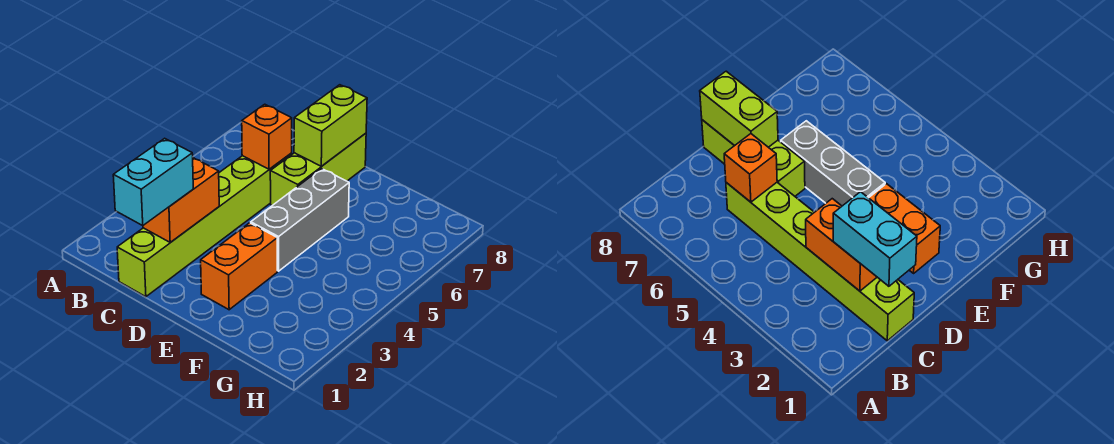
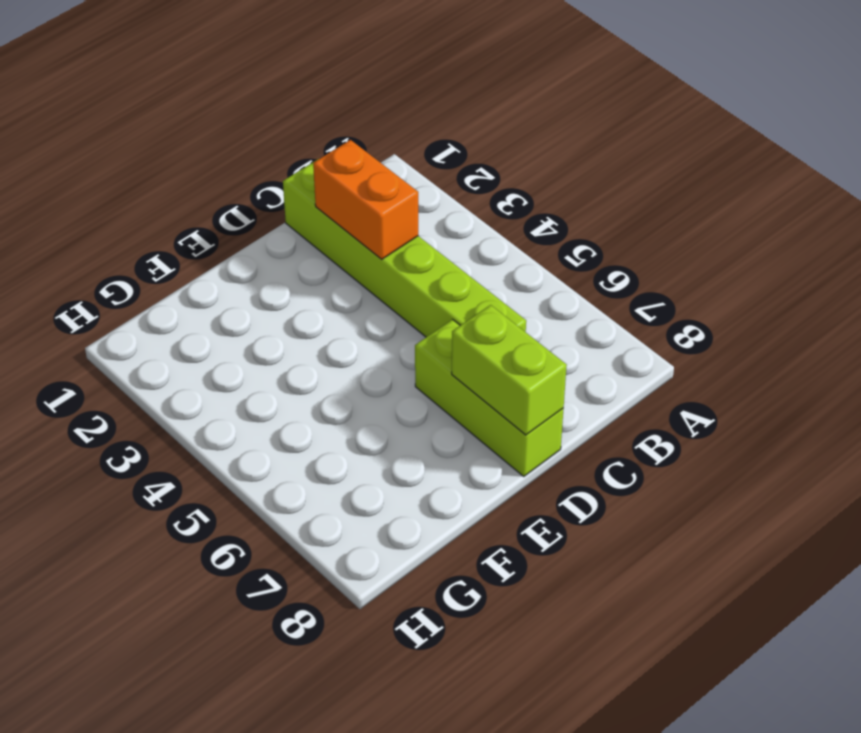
none -> orange brick E2:E3 level 1
none -> grey brick E4:E6 level 1

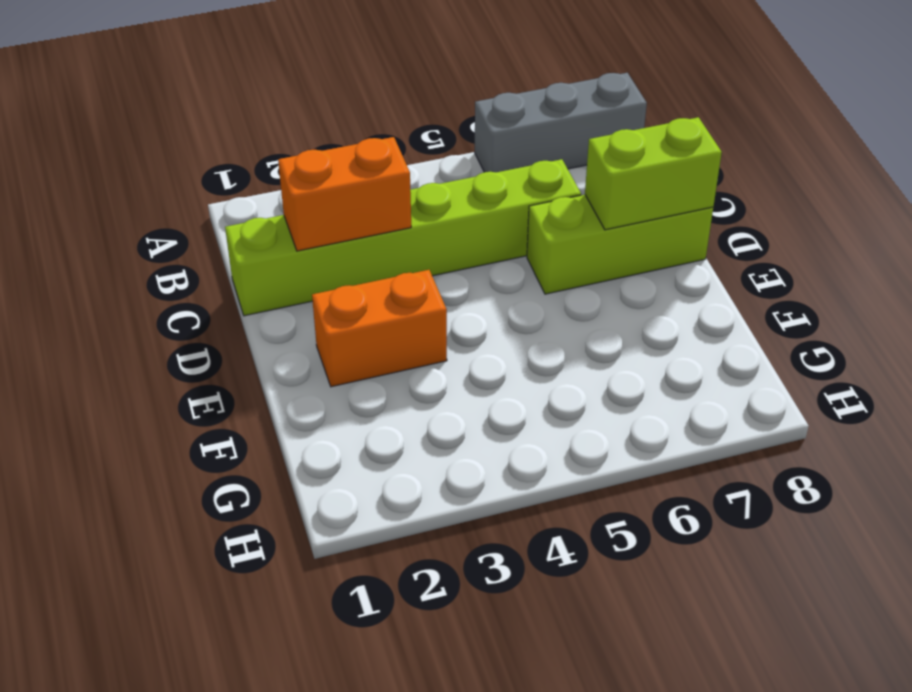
grey brick A6:A8 level 1 -> grey brick E4:E6 level 1
none -> orange brick C6 level 2
none -> cyan brick C1:C2 level 3

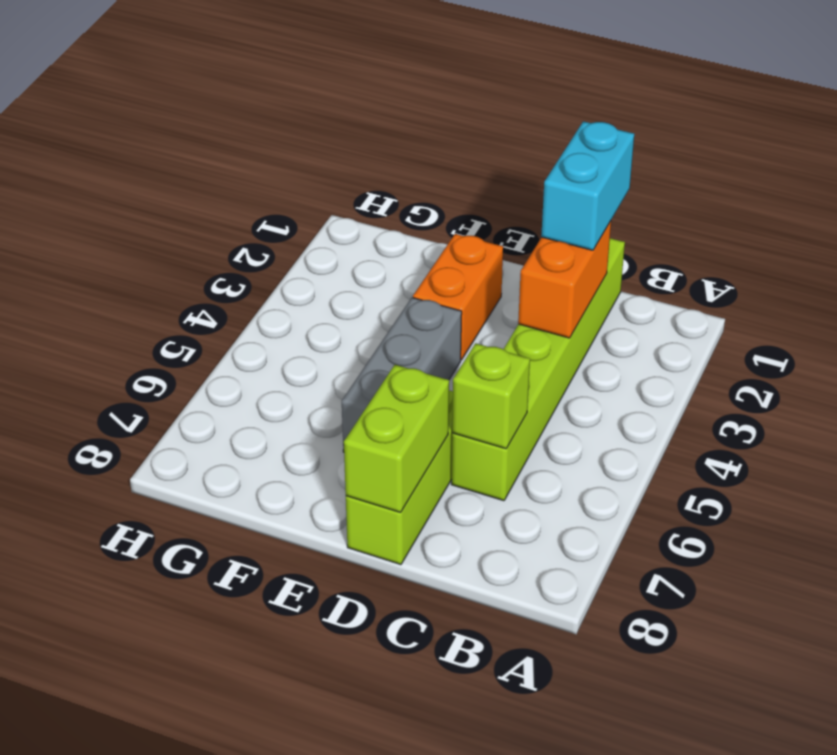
lime brick C6 level 2 -> orange brick C6 level 2

